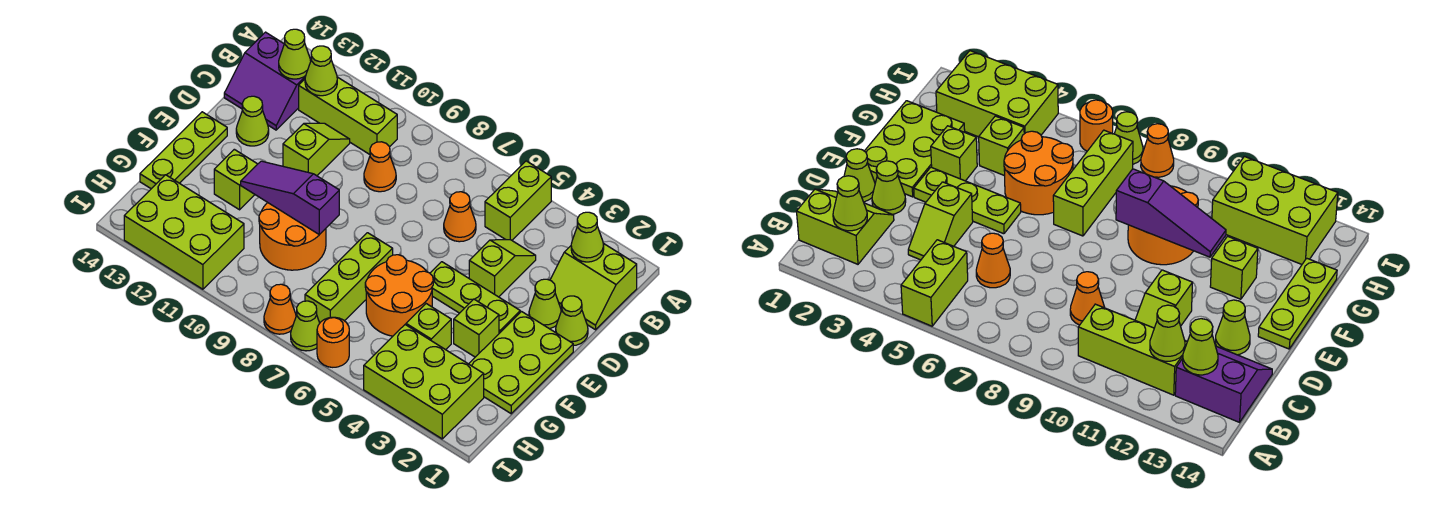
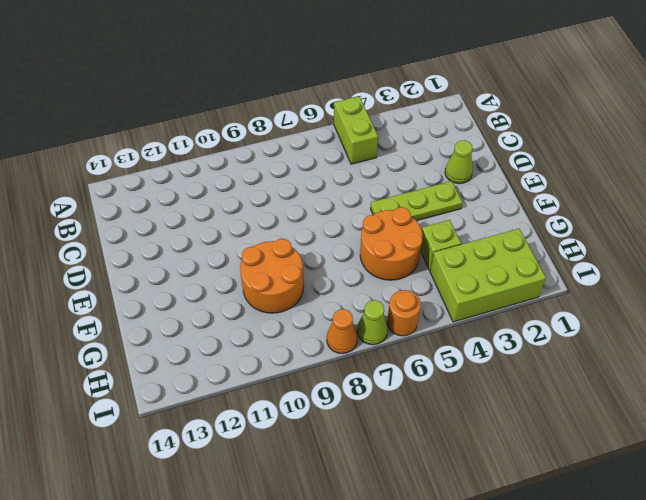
none -> lime slope B1:C2 level 1 top B
none -> lime brick B10:B12 level 1
none -> purple slope B13:C14 level 1 top B

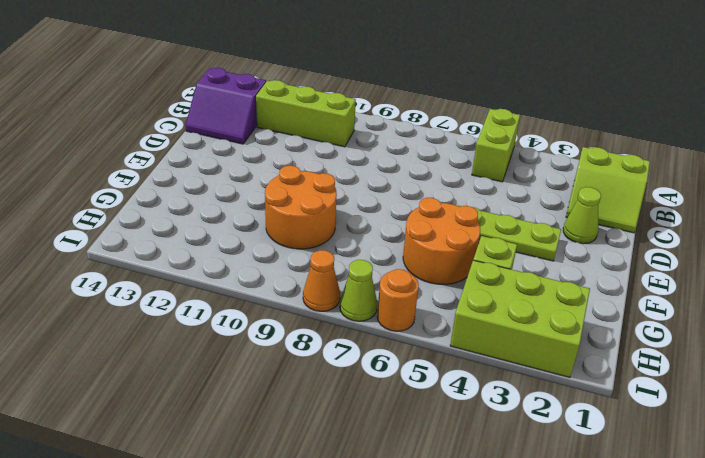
none -> lime slope C4:D4 level 1 top D
none -> orange cone C6 level 1
none -> orange cone C9 level 1

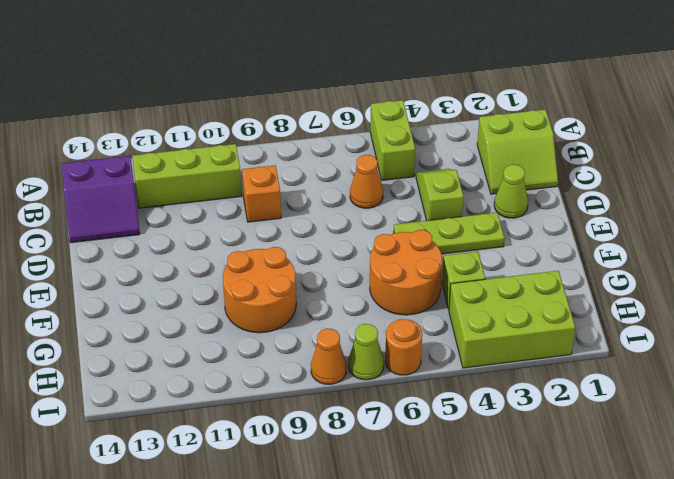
orange brick C9 level 1 -> orange cone C9 level 1
none -> lime slope C11:D11 level 1 top D
none -> lime cone D1 level 1
none -> lime cone D13 level 1

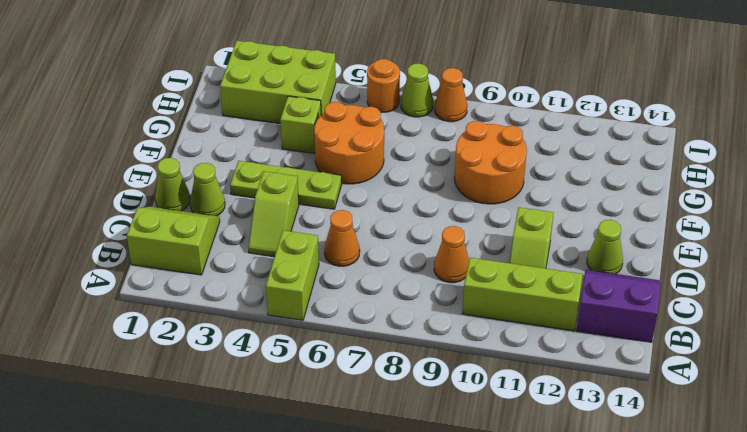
none -> lime plate E1:G2 level 1
none -> lime plate E14:G14 level 1
none -> lime brick F3 level 1

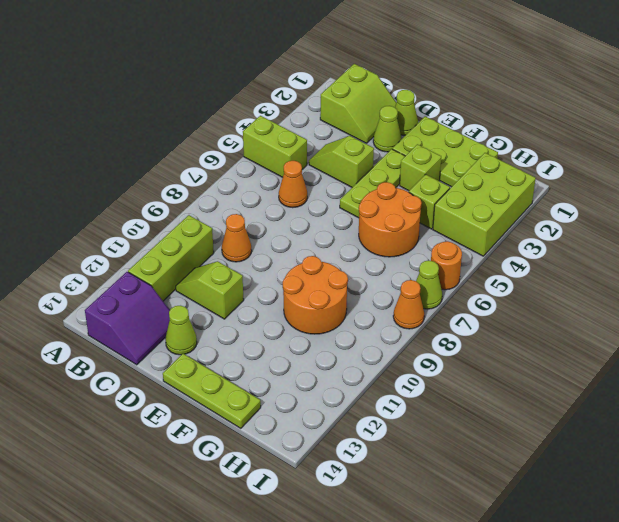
none -> lime brick F7:H7 level 1
none -> lime brick F12 level 1
none -> lime brick H11:I13 level 1

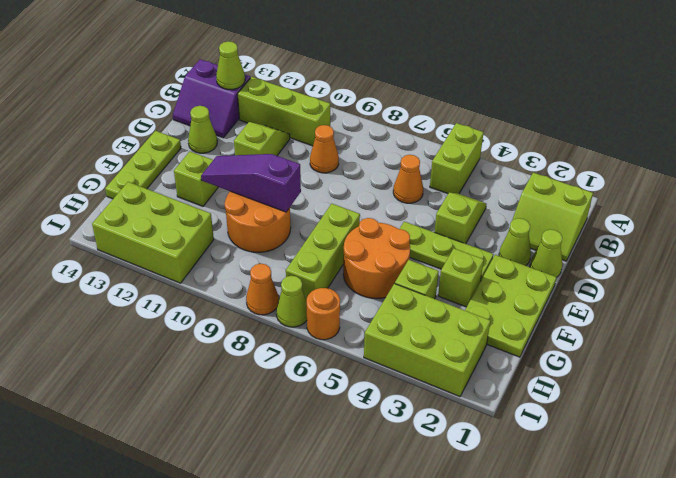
none -> lime cone B2 level 2
none -> lime cone B12 level 2

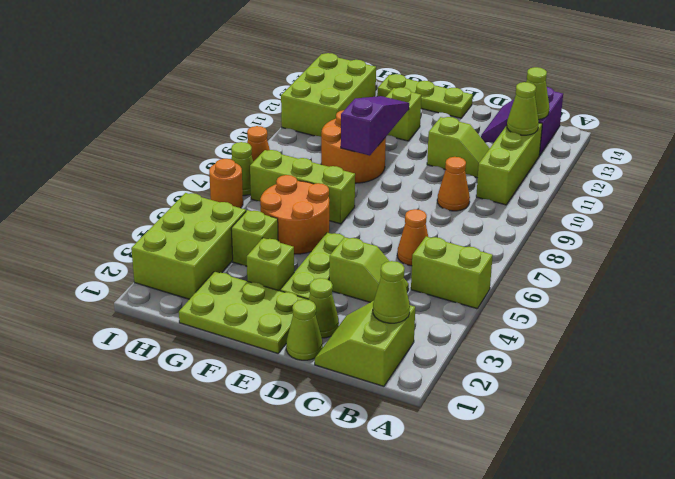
none -> lime cone D13 level 1

